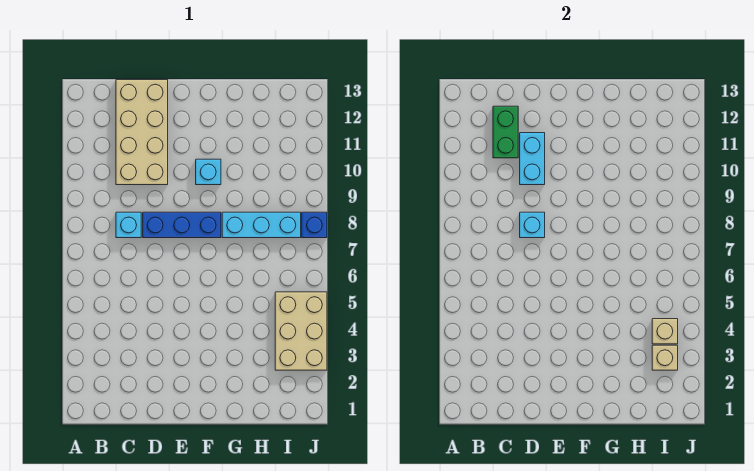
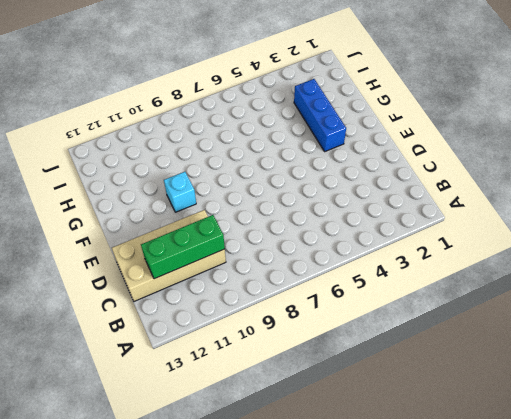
green brick C10:C12 level 2 -> green brick C11:C12 level 2
blue brick F3:H3 level 1 -> blue brick D8:F8 level 1
none -> cyan brick C8 level 1
none -> cyan brick G8:I8 level 1
none -> tan brick I3:J5 level 1

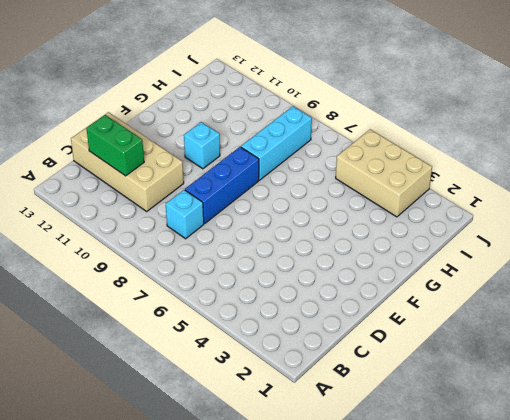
none -> blue brick J8 level 1
none -> cyan brick D8 level 2
none -> cyan brick D10:D11 level 2

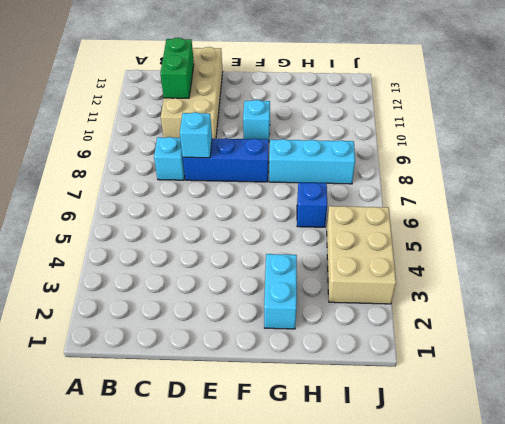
cyan brick G2:G3 level 1 -> cyan brick D10:D11 level 2
blue brick H6 level 1 -> blue brick J8 level 1
none -> tan brick I3 level 2
none -> tan brick I4 level 2

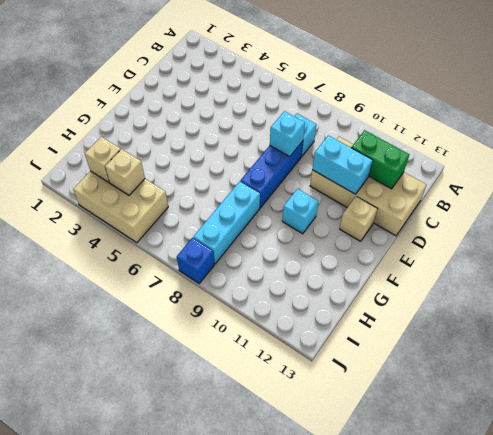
tan brick E12 level 1 -> none

